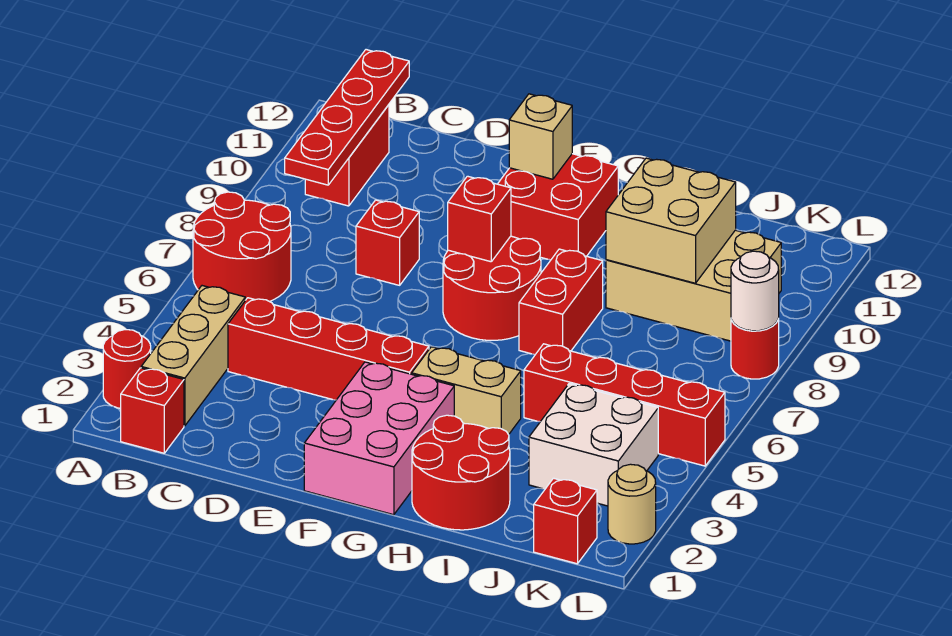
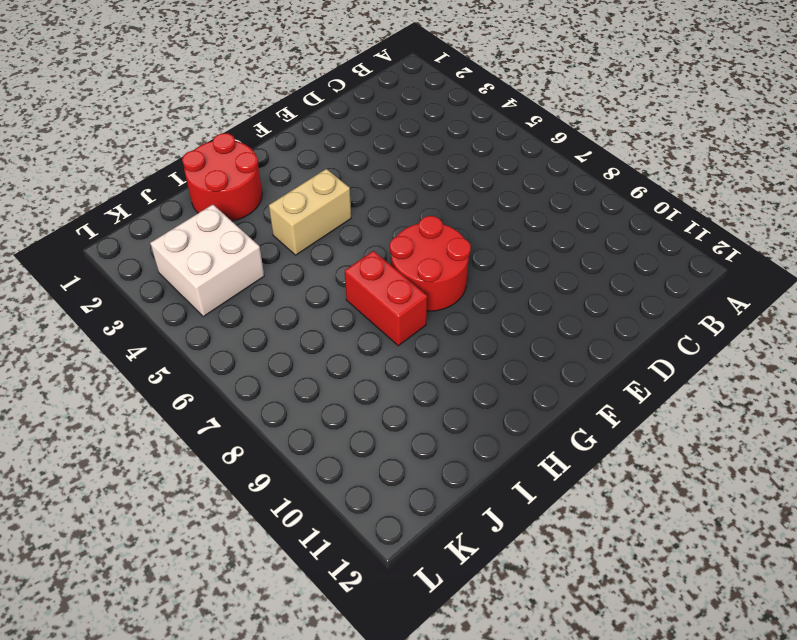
none -> red round brick A2 level 1
none -> red round brick A6:B7 level 1
none -> red brick B1 level 1

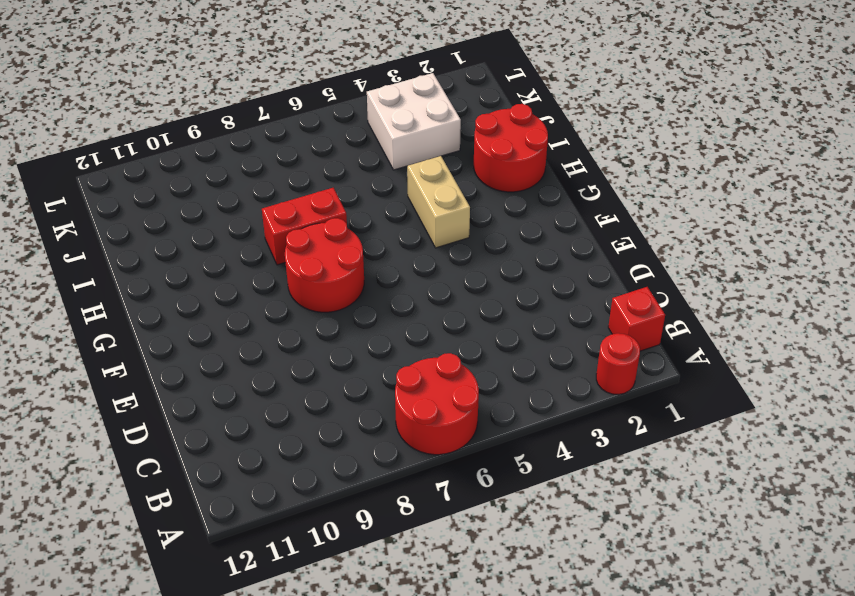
none -> tan brick B2:B4 level 1
none -> red brick B10:B11 level 1
none -> red brick C4:F4 level 1

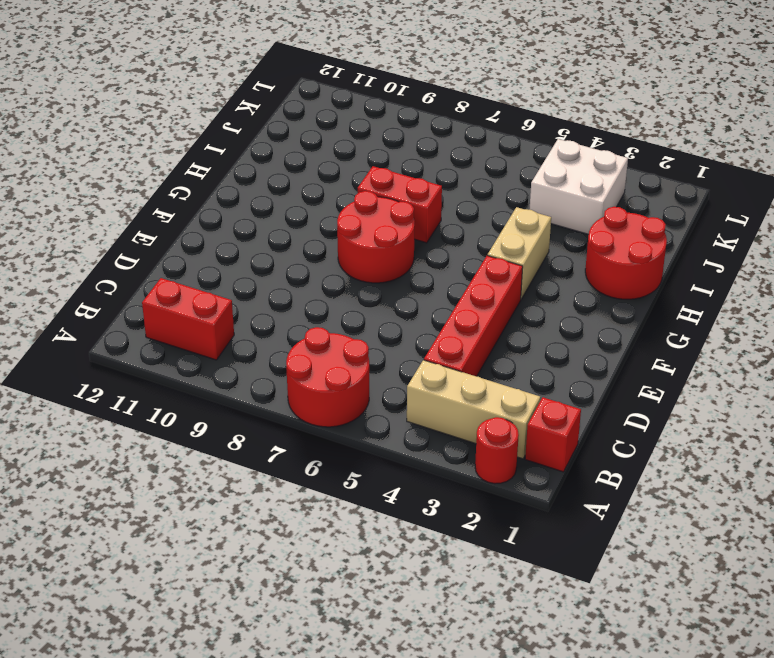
none -> red brick D8 level 1
none -> pink brick F1:G3 level 1
none -> red brick F10:G11 level 1

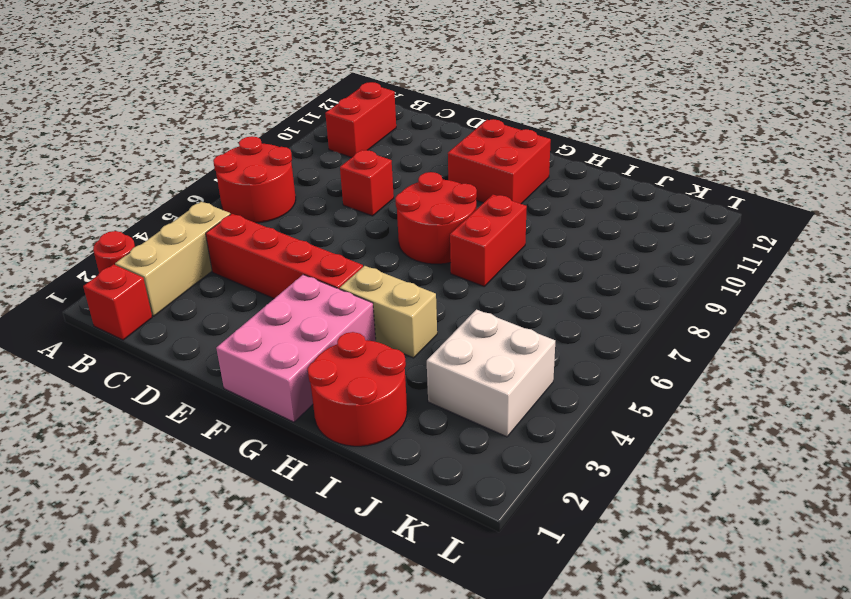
none -> red brick I5:L5 level 1
none -> tan brick I9:K10 level 1
none -> red brick K1 level 1

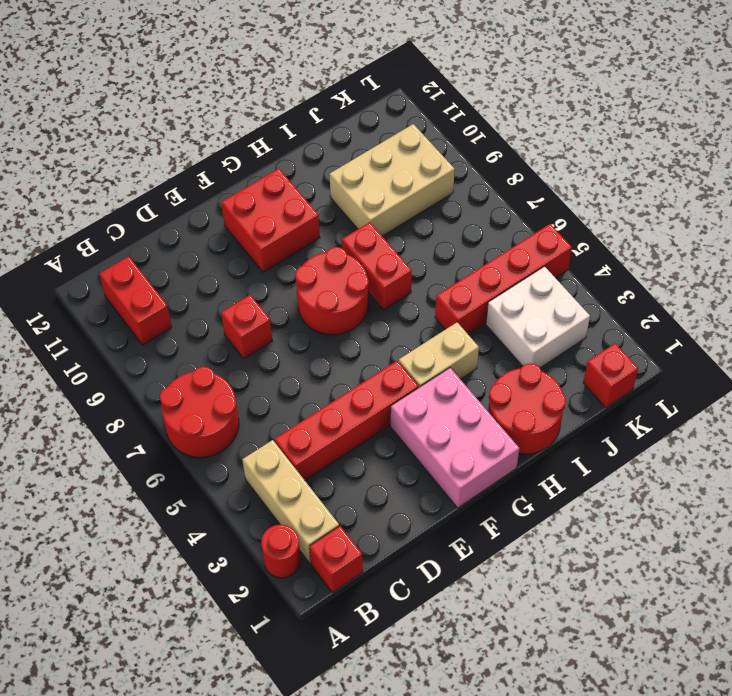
none -> tan round brick L2 level 1
none -> red round brick L8 level 1
none -> red plate B9:B12 level 2

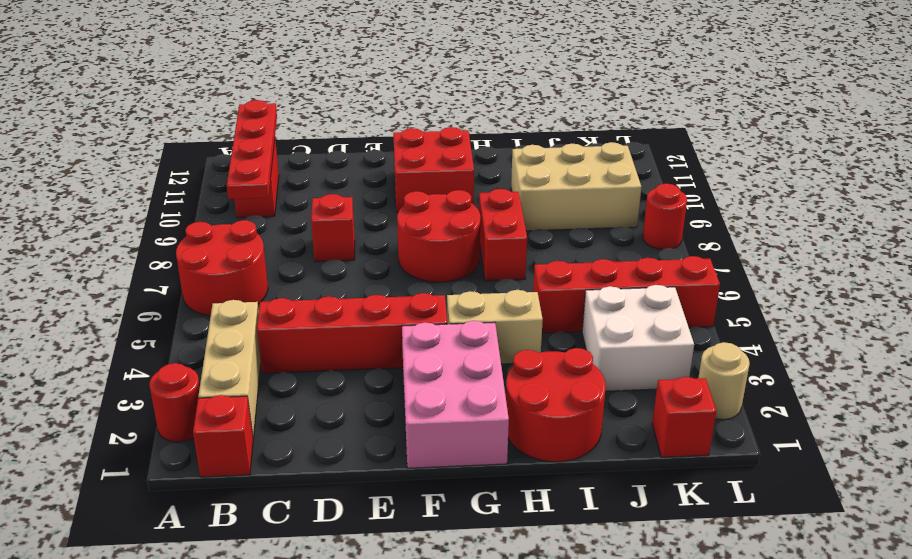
none -> red brick F8 level 2
none -> tan brick F11 level 2
none -> tan brick I9:J10 level 2

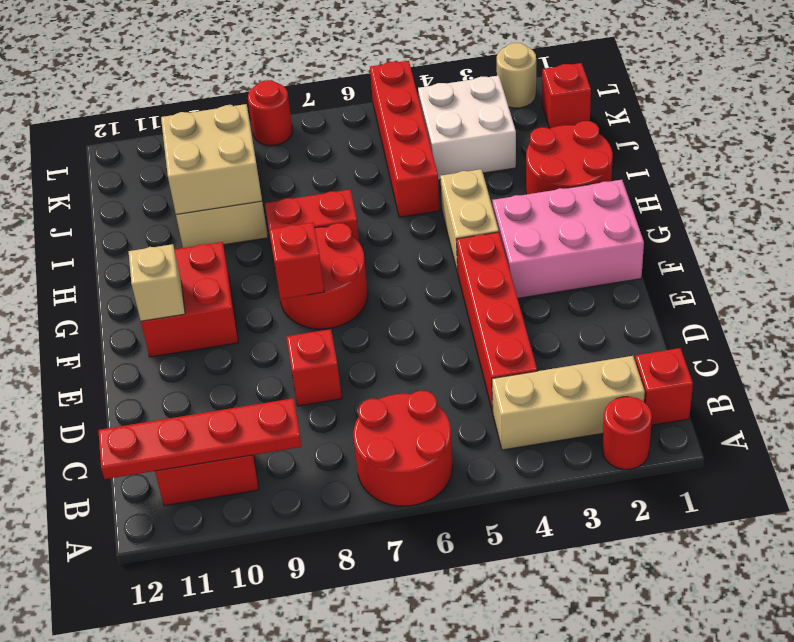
none -> white round brick L8 level 2

